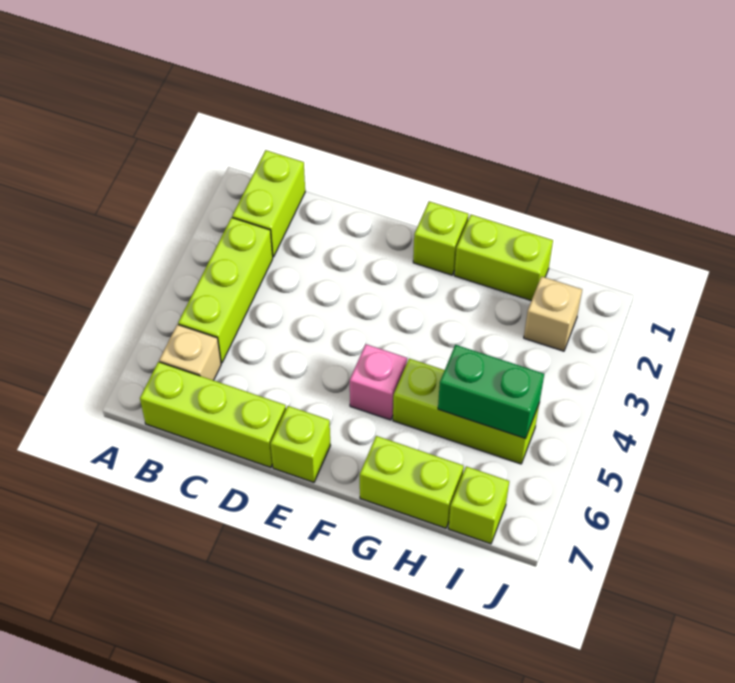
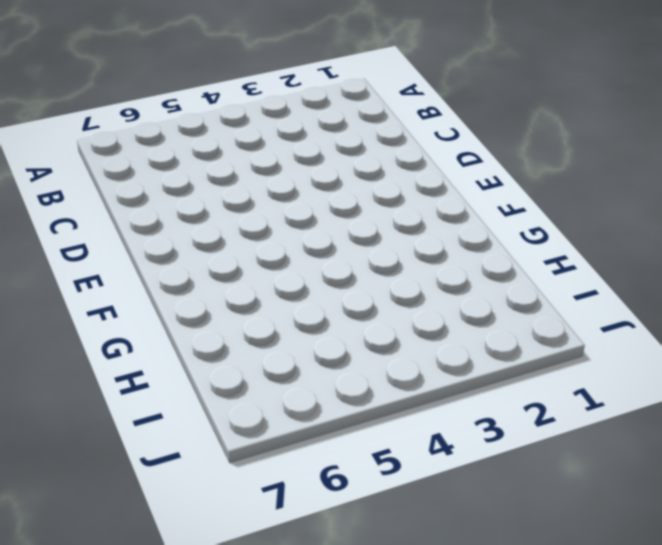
none -> lime brick B1:B2 level 1
none -> lime brick B3:B5 level 1
none -> tan brick B6 level 1

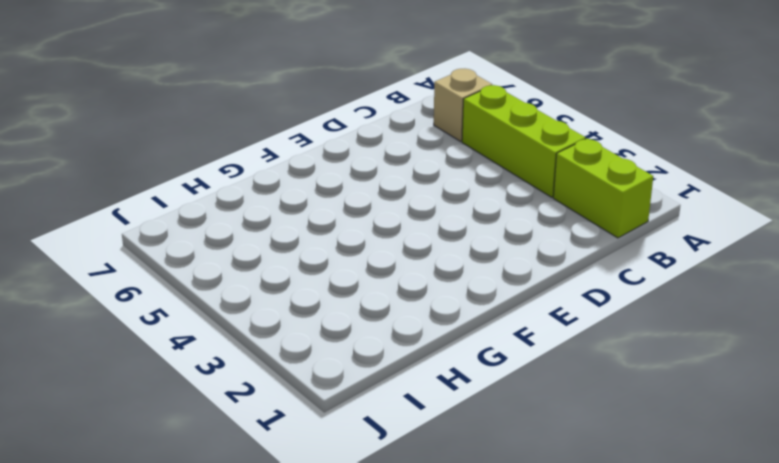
none -> lime brick B7:D7 level 1
none -> lime brick E7 level 1
none -> lime brick F1 level 1

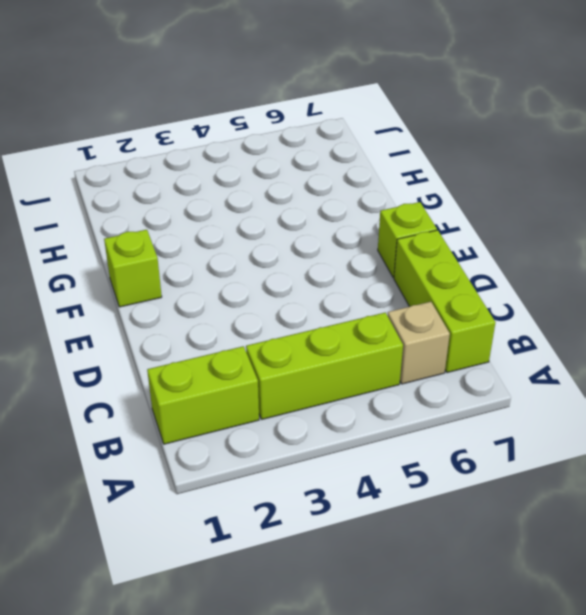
none -> pink brick F5 level 1
none -> lime brick G1:H1 level 1
none -> lime brick G5:I5 level 1

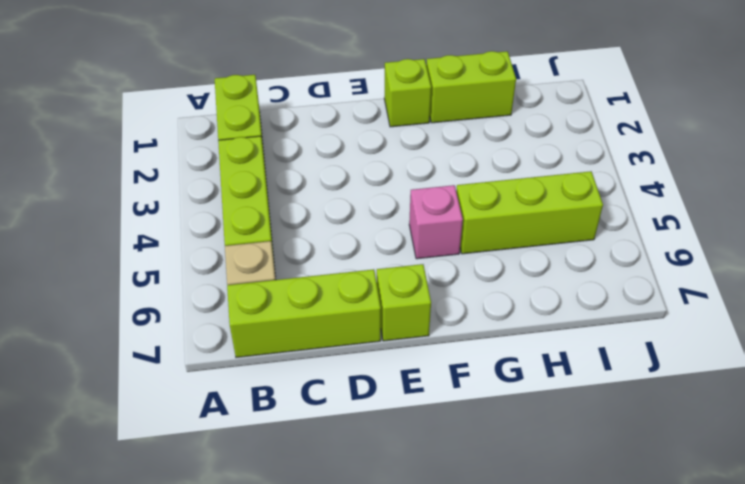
none -> lime brick G7:H7 level 1
none -> tan brick I2 level 1
none -> lime brick I7 level 1

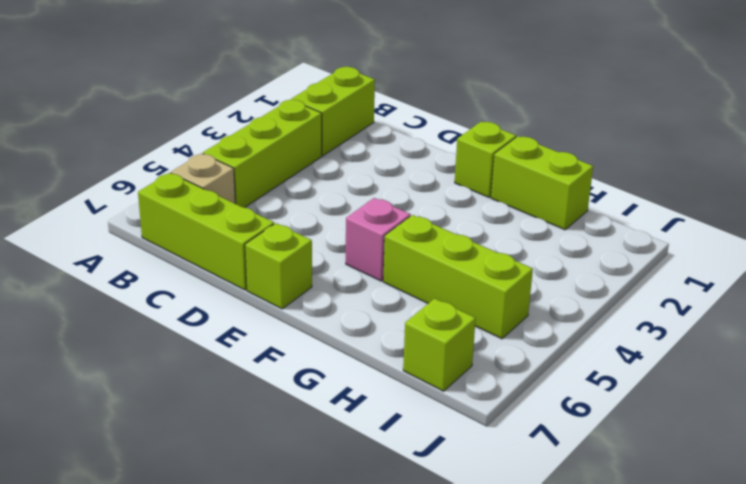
none -> lime brick G7:H7 level 1
none -> tan brick I2 level 1
none -> green brick H5:I5 level 2

